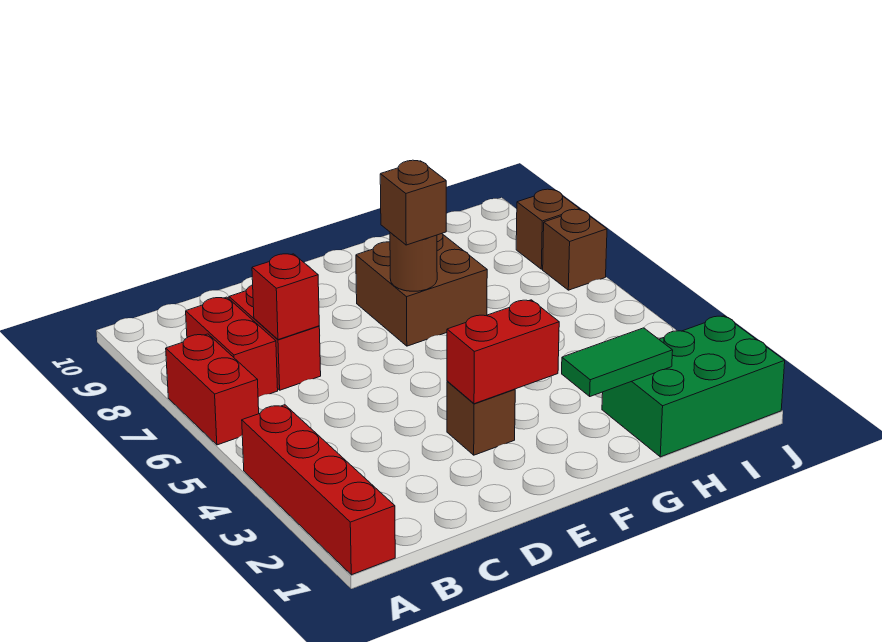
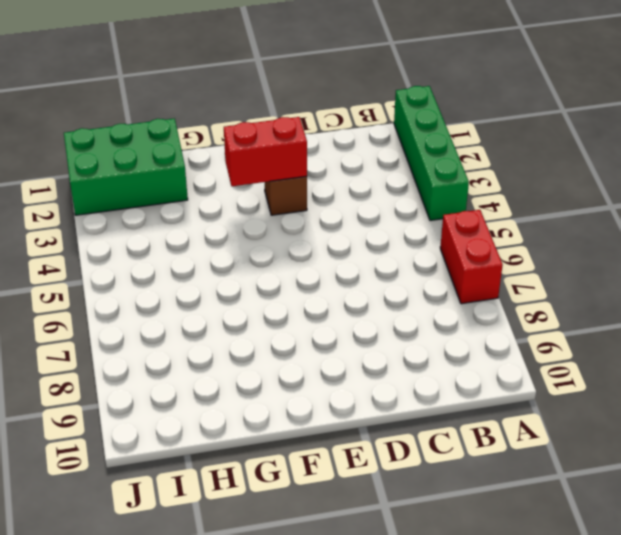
green brick A1:A4 level 1 -> red brick A1:A4 level 1
none -> red brick B7:B8 level 1
none -> red brick C7:C8 level 1
none -> brown brick F7:G8 level 1

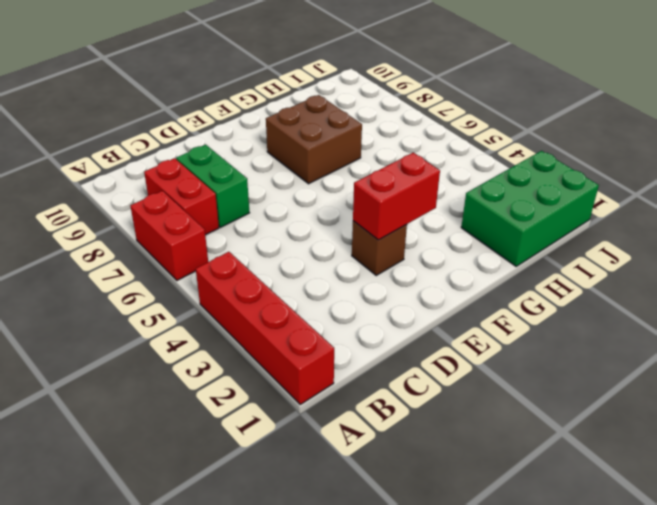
green brick C7:C8 level 1 -> red brick C7:C8 level 1
none -> brown brick J7 level 1
none -> brown brick J8 level 1
none -> red brick C7 level 2

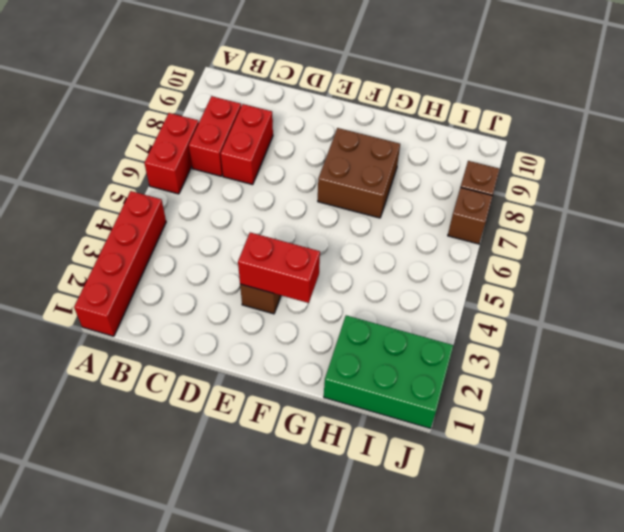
none -> red brick C7 level 2
none -> brown round brick F7 level 2
none -> green tile G2:H2 level 2

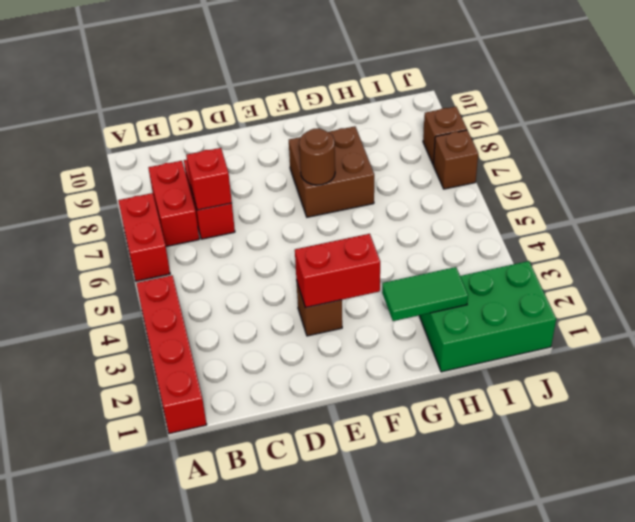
none -> brown brick F7 level 3

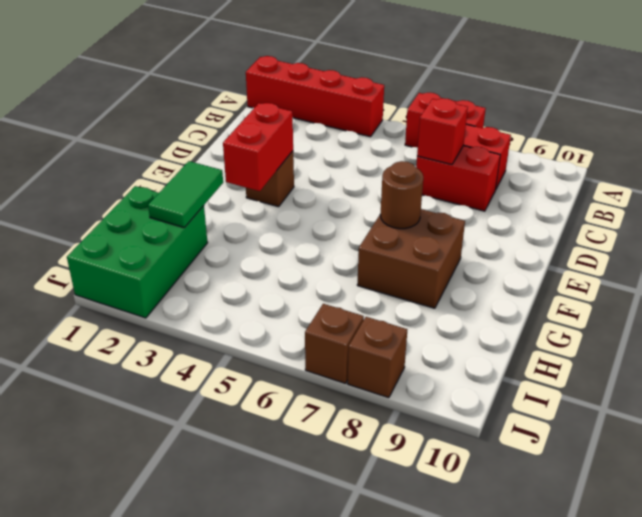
none -> brown brick F7 level 3

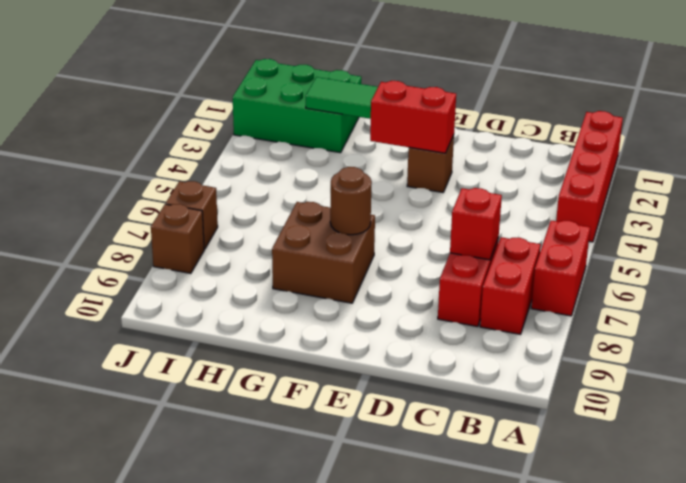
none -> brown brick F7 level 3

